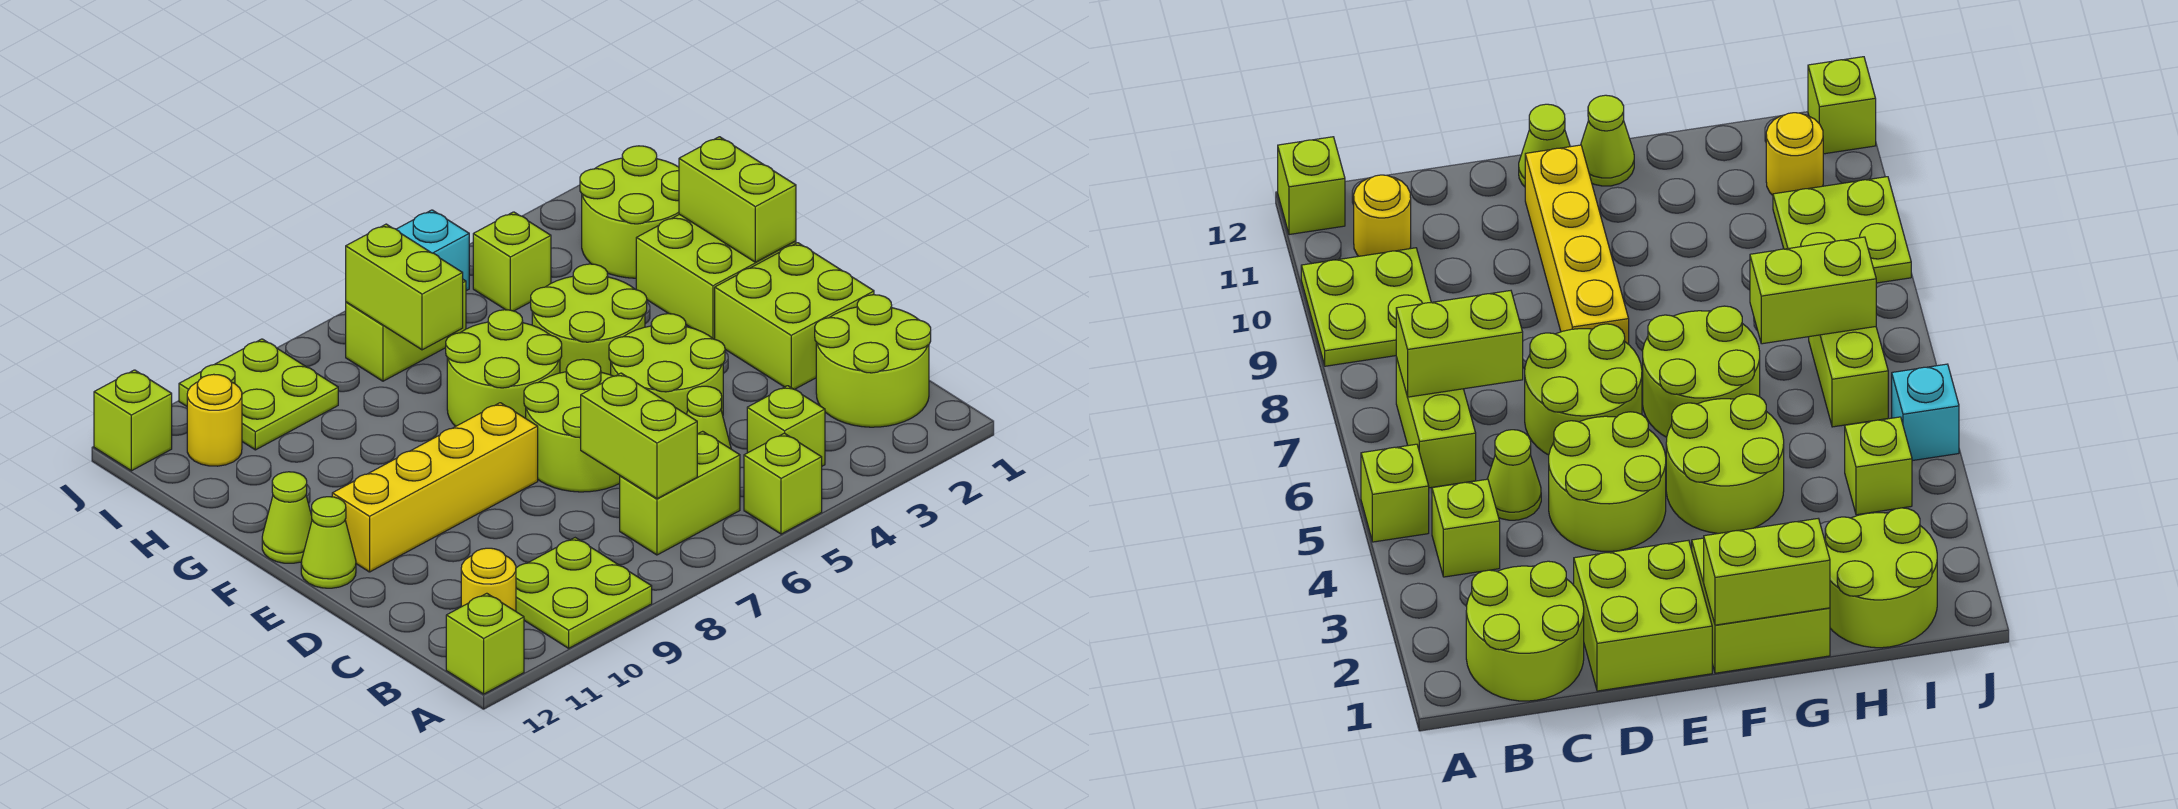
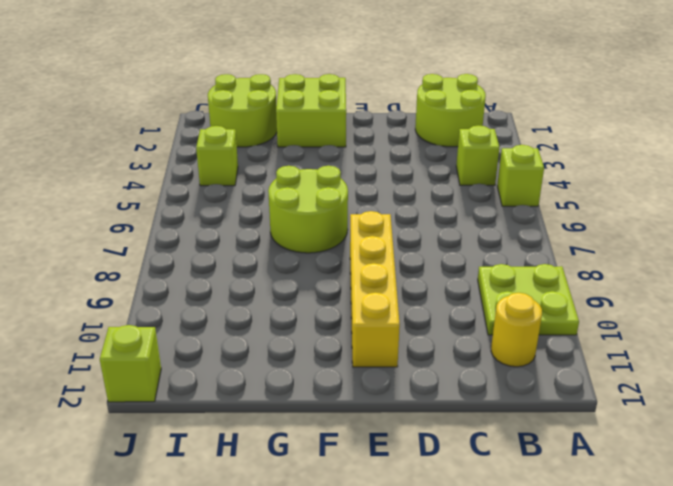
none -> lime brick A12 level 1
none -> lime brick B6:B7 level 1
none -> lime cone C5 level 1

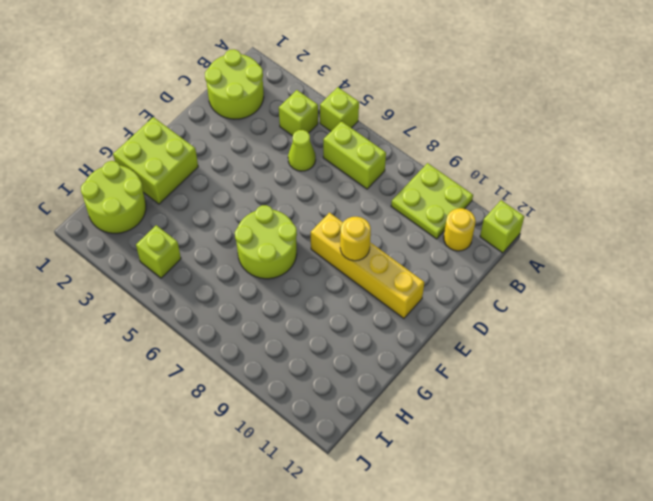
yellow round brick E9 level 2 -> yellow round brick I11 level 1
none -> lime brick D1:E2 level 1
none -> lime round brick D4:E5 level 1
none -> lime round brick D6:E7 level 1

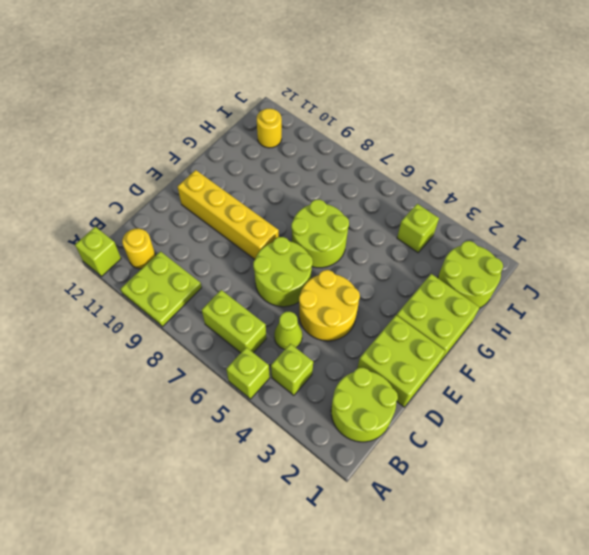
yellow round brick D4:E5 level 1 -> lime round brick D4:E5 level 1
none -> lime cone E12 level 1
none -> lime round brick F4:G5 level 1
none -> lime cone F12 level 1

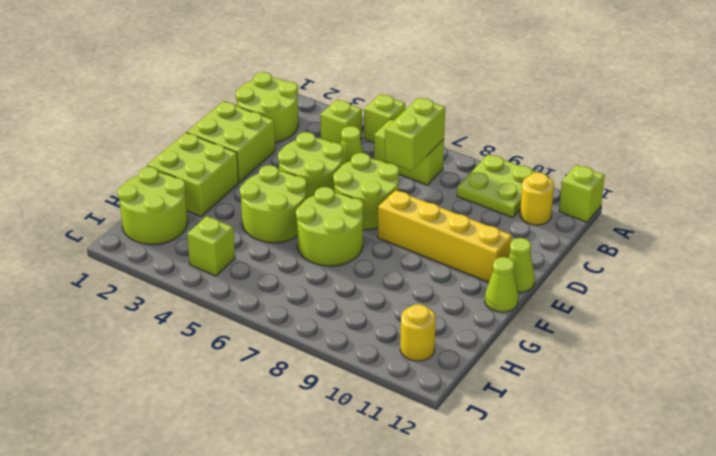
none -> lime brick I6:I7 level 1
none -> lime plate I9:J10 level 1
none -> cyan brick J5 level 1

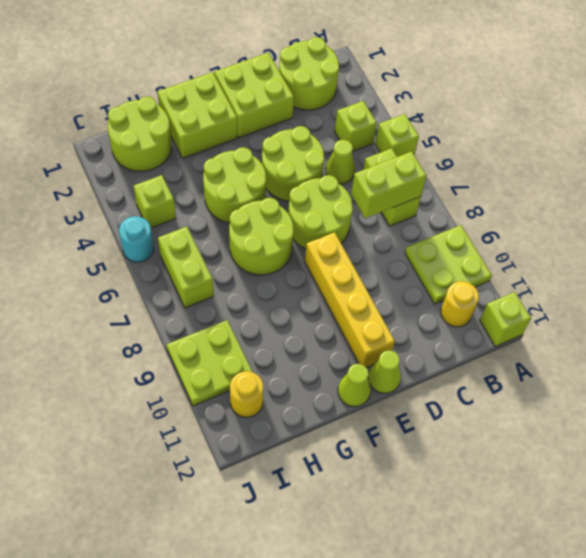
cyan round brick J5 level 1 -> cyan brick J5 level 1
none -> lime brick J12 level 1
none -> lime brick F1:G1 level 2
none -> lime brick H7:I7 level 2

